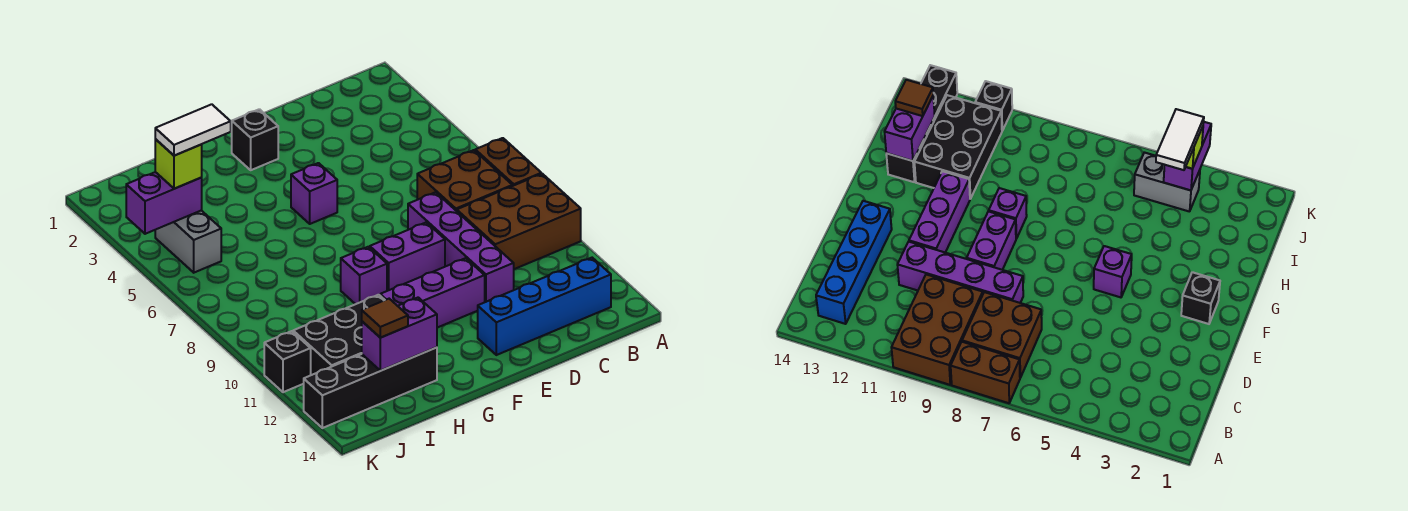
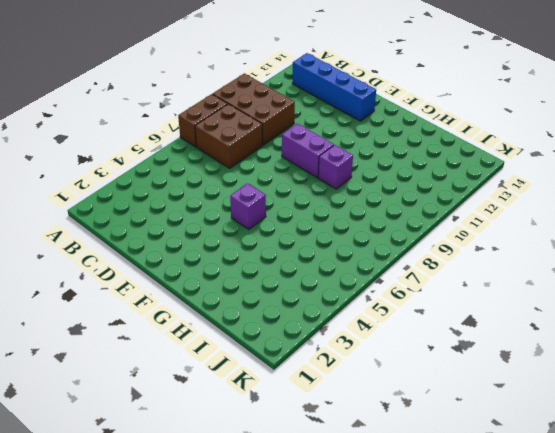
none -> purple brick D8:D11 level 1
none -> purple brick E11:G11 level 1
none -> black brick F2 level 1

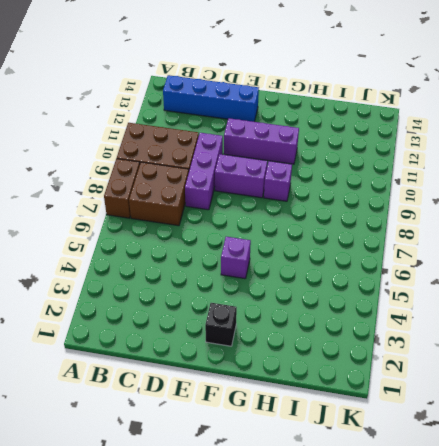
purple brick D8:D10 level 1 -> purple brick D8:D11 level 1
none -> black brick H11:J12 level 1
none -> black brick H13:K13 level 1
none -> grey brick J4:J5 level 1

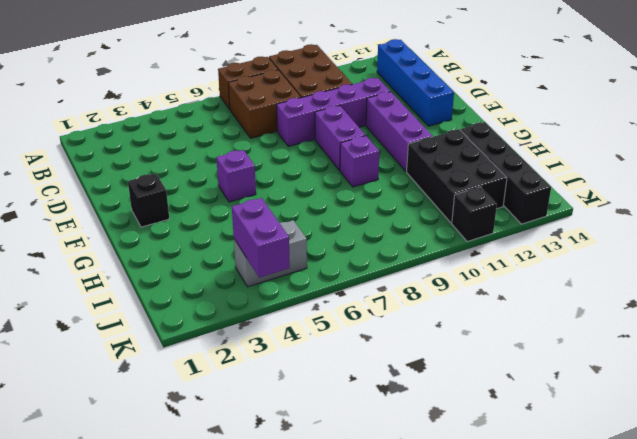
none -> purple brick H13:I13 level 2
none -> brown tile I13 level 3
none -> lime brick J4 level 3

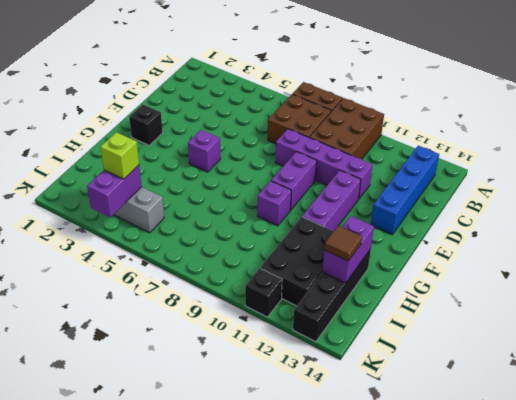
none -> white tile I4:J4 level 4

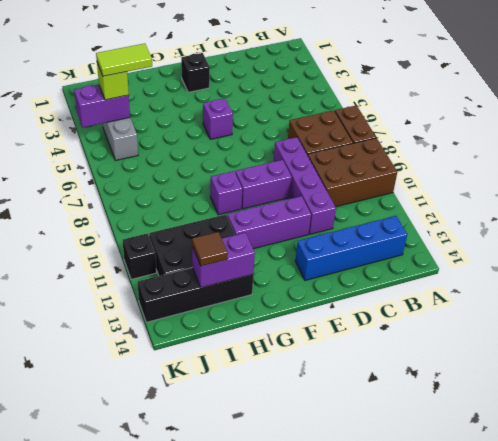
lime tile I4:J4 level 4 -> white tile I4:J4 level 4

